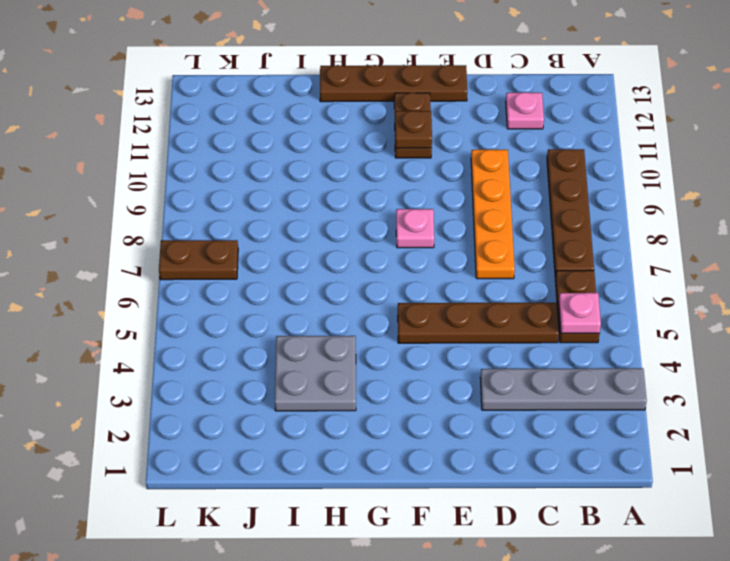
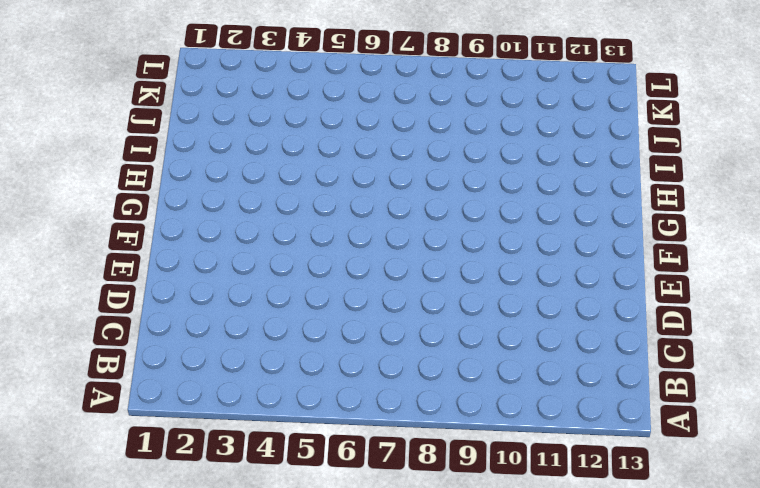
none -> grey plate A3:D3 level 1
none -> brown plate B5:B6 level 1
none -> brown plate B7:B10 level 1

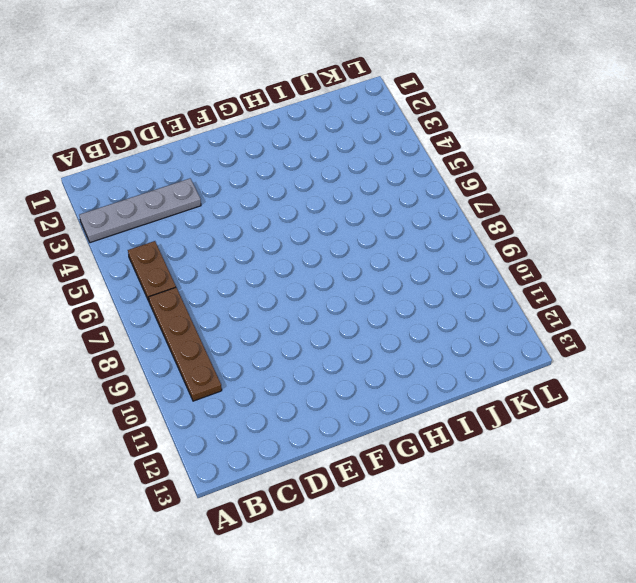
none -> brown plate C5:F5 level 1
none -> pink plate C12 level 1
none -> orange plate D7:D10 level 1

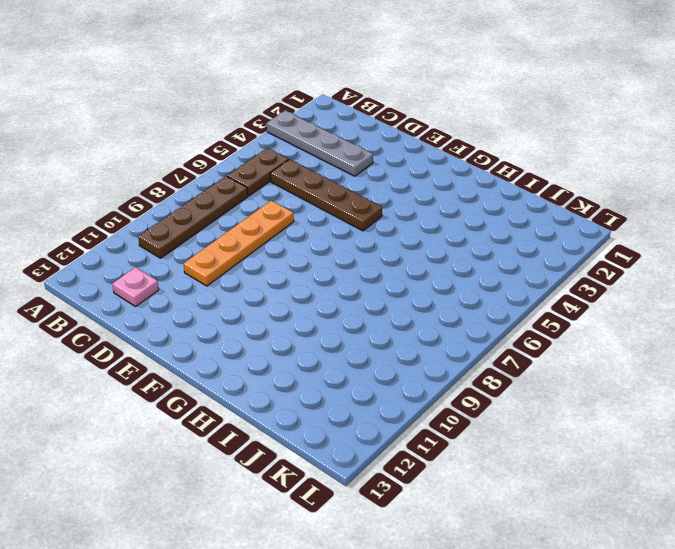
none -> brown plate E13:H13 level 1
none -> pink plate F8 level 1
none -> brown plate F11:F12 level 1

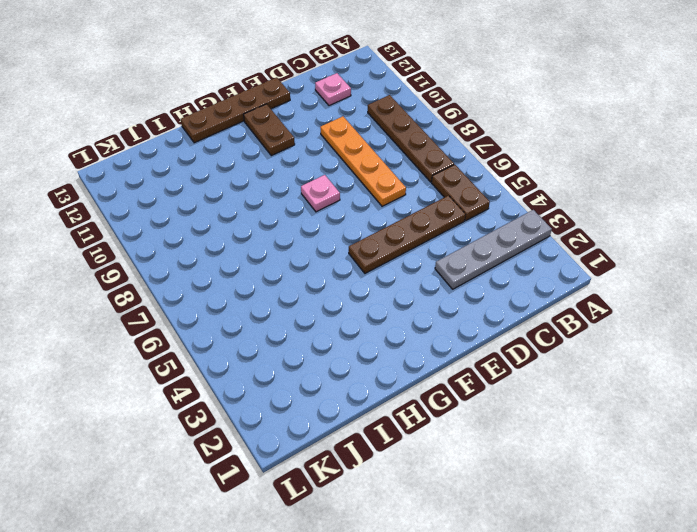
none -> grey plate H3:I4 level 1
none -> brown plate K7:L7 level 1
none -> pink plate B5 level 2

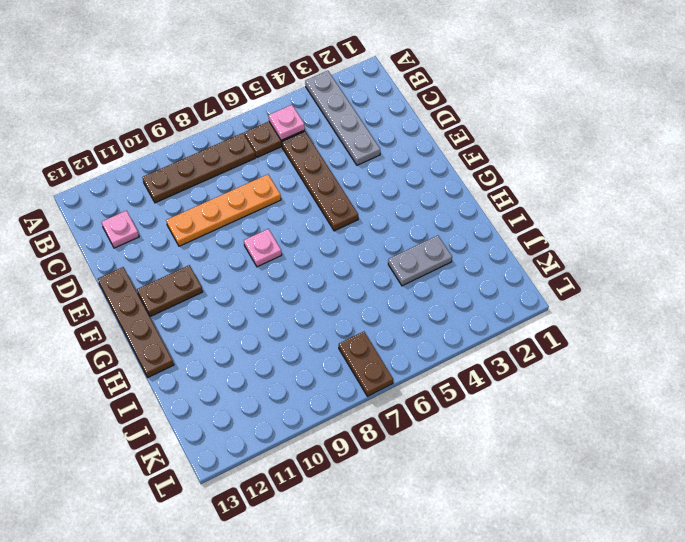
grey plate I3:I4 level 1 -> grey plate H3:I4 level 1
none -> brown plate F11 level 2

